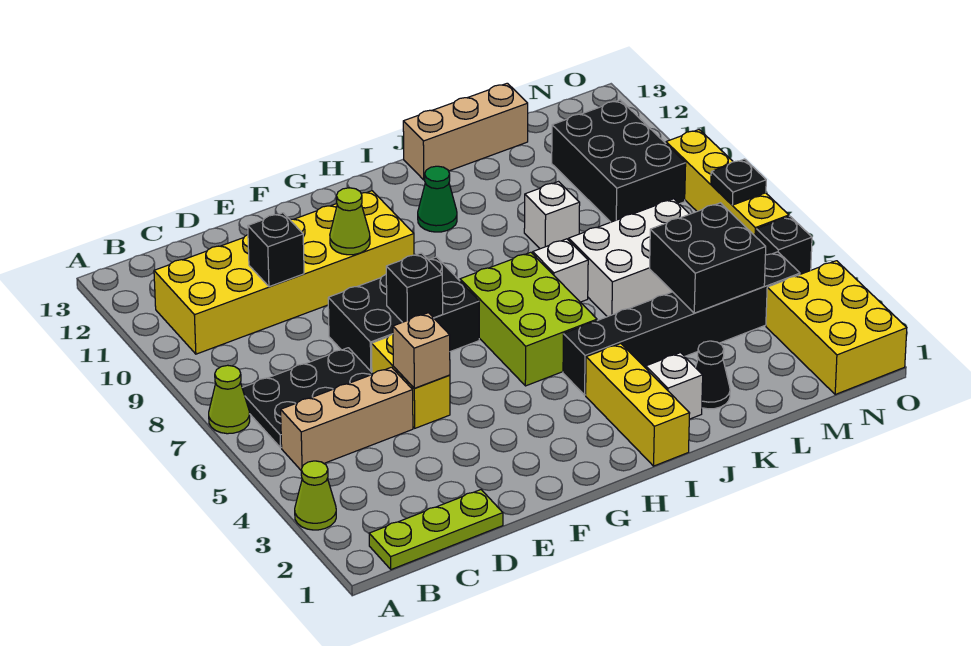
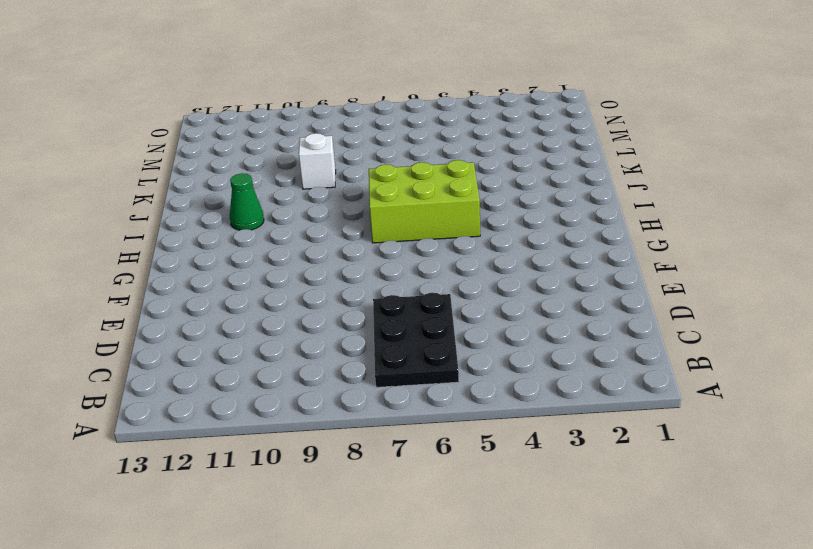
none -> lime cone A3 level 1
none -> lime cone A7 level 1
none -> lime plate B1:D1 level 1

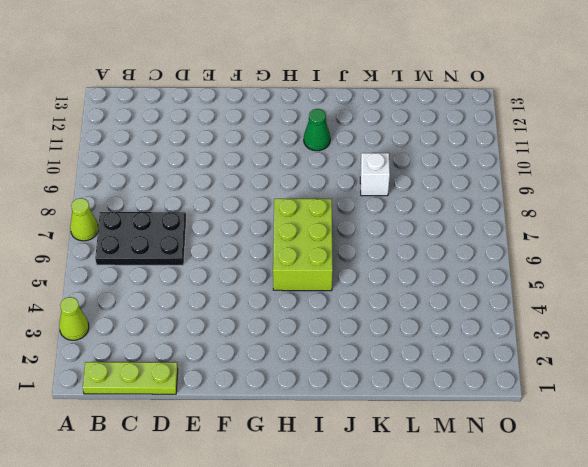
none -> tan brick B5:D5 level 1
none -> yellow brick B10:G11 level 1
none -> yellow brick E5:E6 level 1

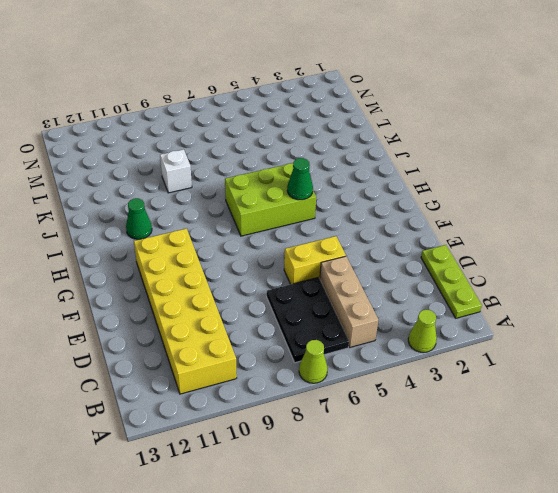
green cone H5 level 2 -> none
none -> black brick E7:G8 level 1
none -> yellow brick I1:I3 level 1
none -> black brick I4:N4 level 1

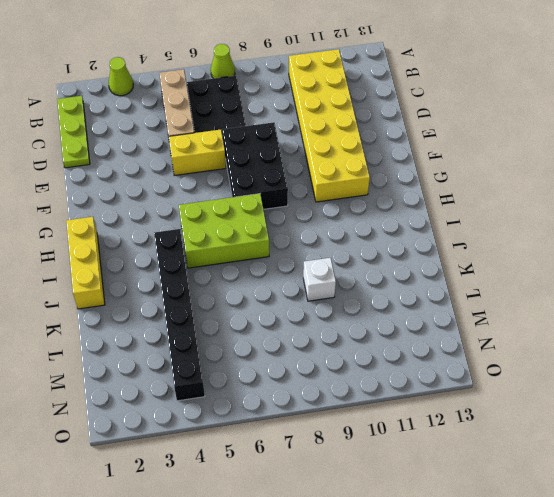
yellow brick H1:J1 level 1 -> yellow brick I1:I3 level 1
none -> green cone I11 level 1
none -> white brick J2 level 1
none -> white brick J7 level 1

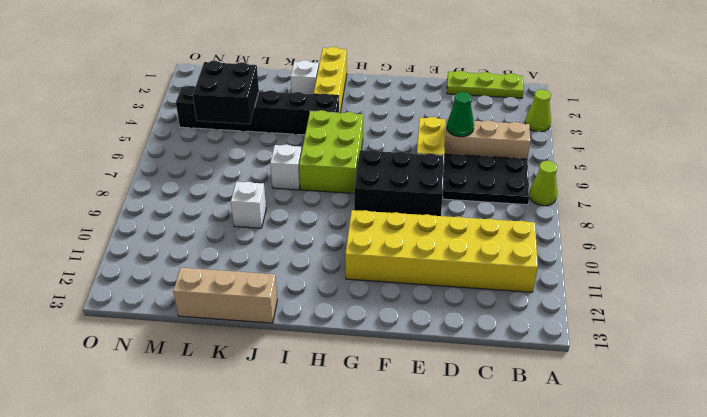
green cone D5 level 2 -> green cone I11 level 1
none -> black cone K2 level 1
none -> white brick K6:M7 level 1
none -> black brick M9:N11 level 1

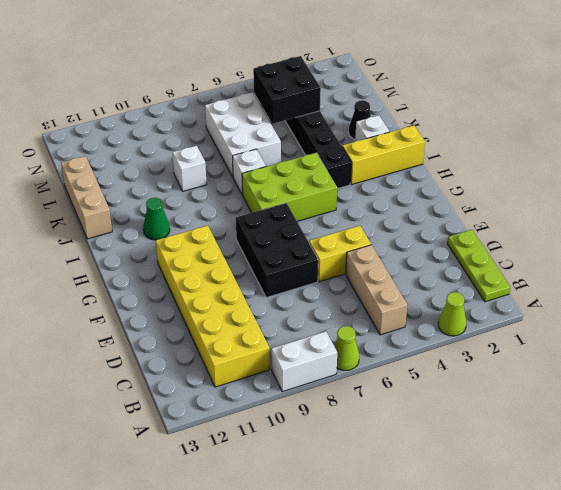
white brick A8:A9 level 1 -> none
none -> black plate B6:D7 level 1
none -> black brick M9:N11 level 1
none -> yellow brick N1:O3 level 1

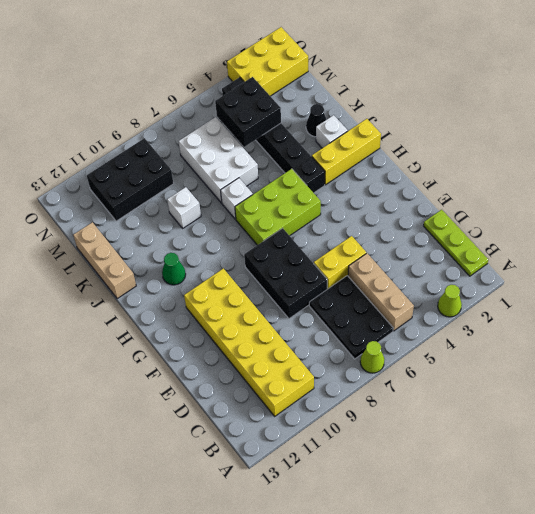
none -> black brick O5 level 1
none -> yellow brick O6:O9 level 1
none -> black brick D10 level 2

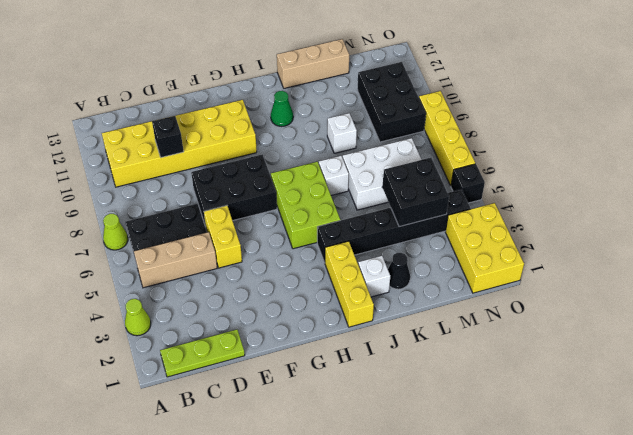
none -> tan brick E5 level 2
none -> black brick F7 level 2
none -> lime cone F10 level 2

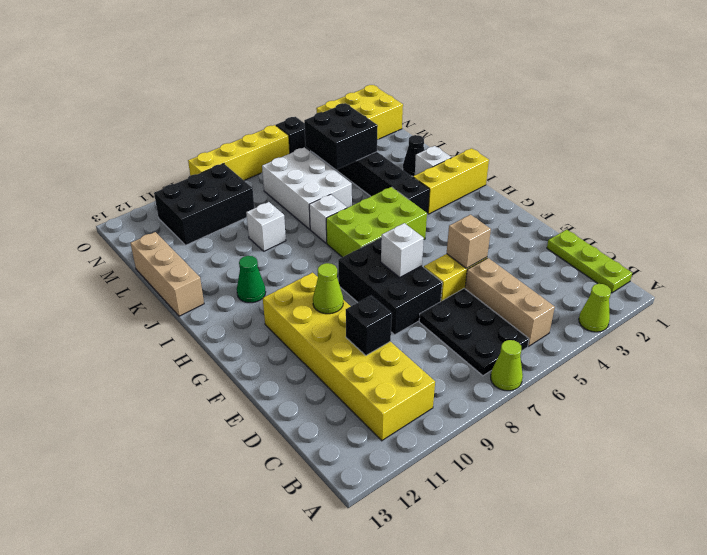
white brick F7 level 2 -> black brick F7 level 2
none -> black plate O7 level 2

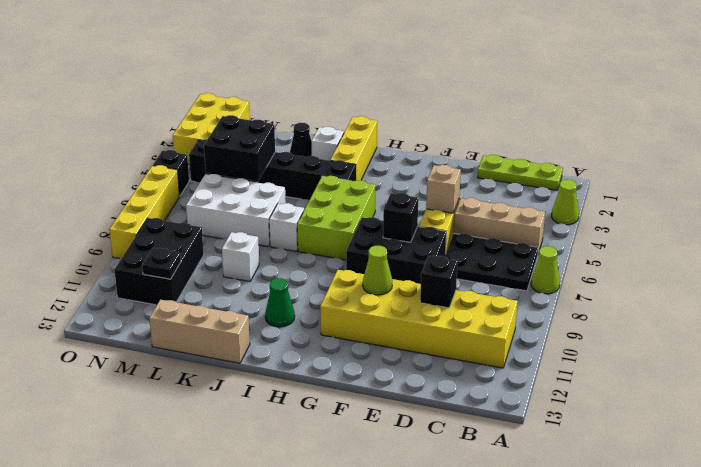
black plate M11 level 2 -> black plate O7 level 2

